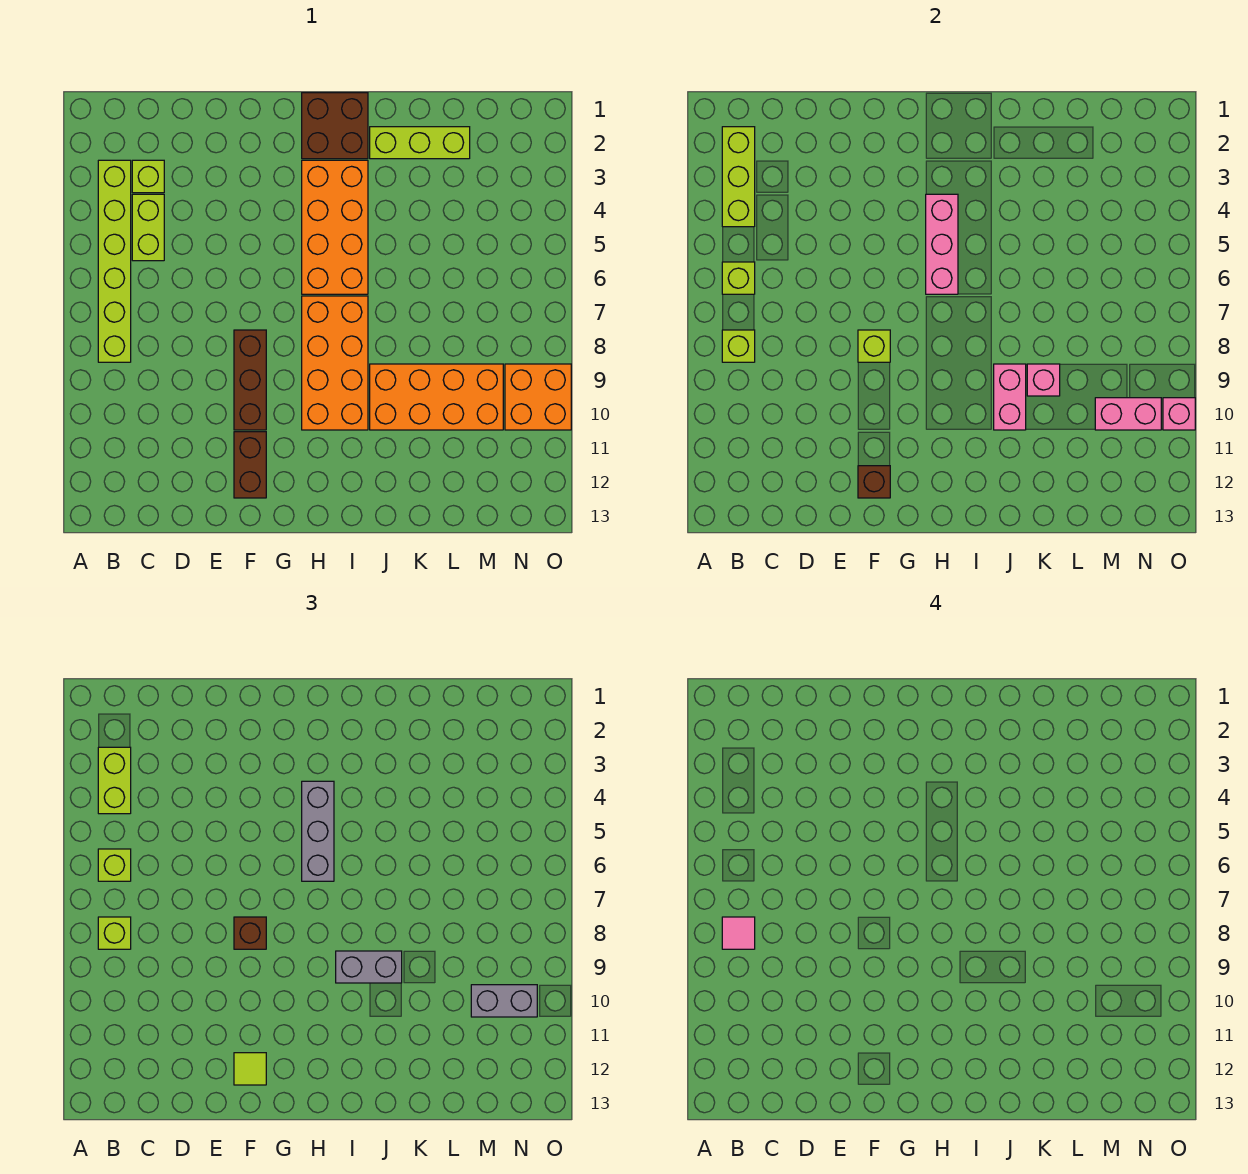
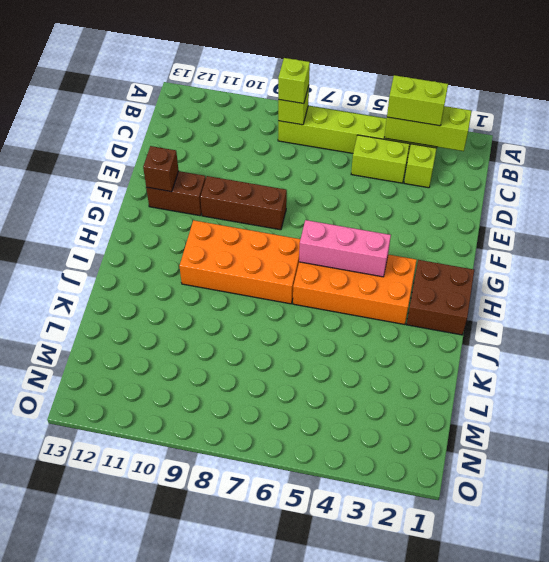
none -> lime brick J2:L2 level 1
none -> orange brick J9:M10 level 1
none -> orange brick N9:O10 level 1
none -> lime brick B6 level 2

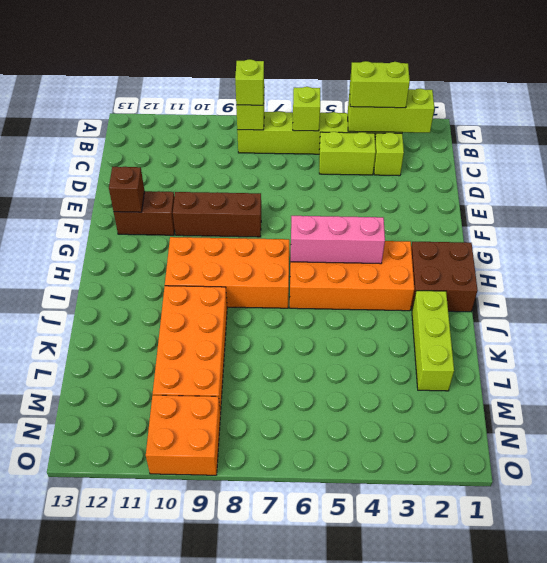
none -> lime brick F8 level 2
none -> pink brick J9:J10 level 2
none -> pink brick K9 level 2
none -> pink brick M10:N10 level 2

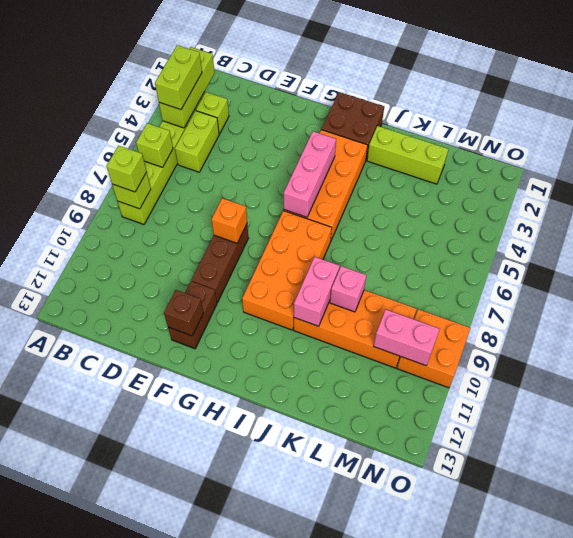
orange brick F8 level 2 -> lime brick F8 level 2
none -> pink brick O10 level 2
none -> lime brick B6 level 3
none -> brown brick F8 level 3
none -> lime tile F12 level 3

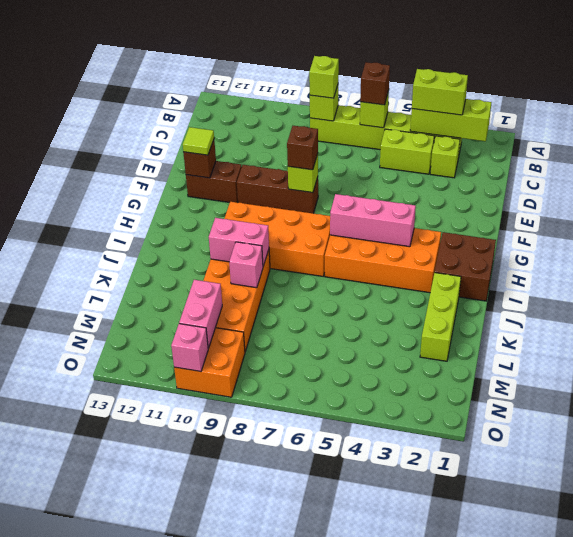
brown brick B6 level 3 -> lime brick B6 level 3
none -> grey brick H4:H6 level 3
none -> grey brick I9:J9 level 3
none -> grey brick M10:N10 level 3
none -> pink tile B8 level 4

